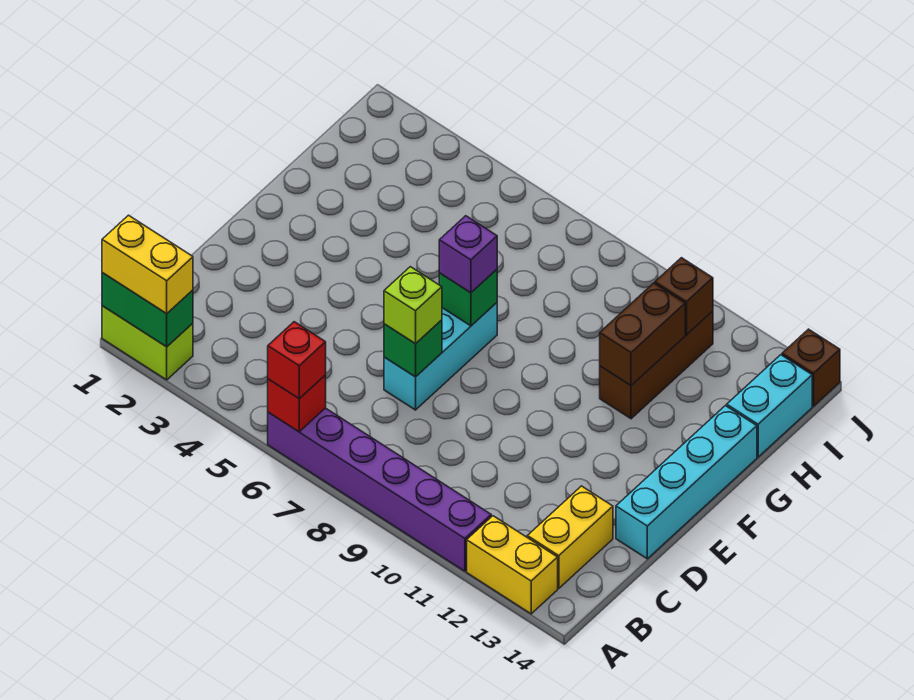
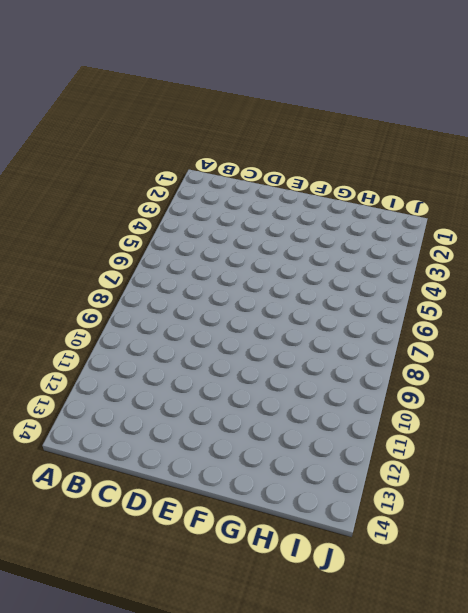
none -> lime brick A1:A2 level 1
none -> purple brick A6:A11 level 1
none -> yellow brick A12:A13 level 1

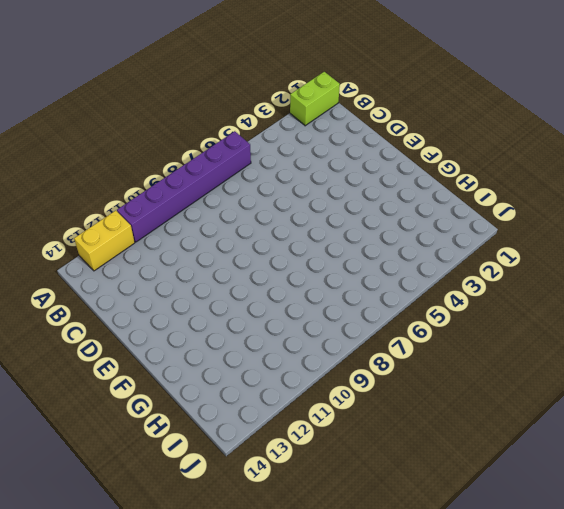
none -> yellow brick B13:C13 level 1
none -> cyan brick D7:F7 level 1
none -> cyan brick D14:G14 level 1

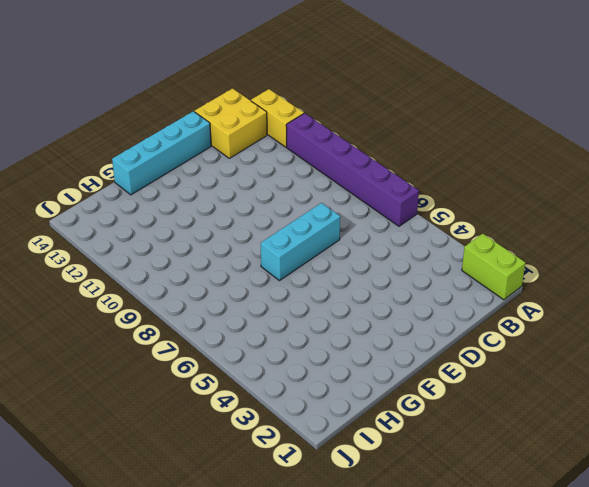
yellow brick B13:C14 level 1 -> yellow brick B13:C13 level 1
none -> brown brick G11:I11 level 1
none -> cyan brick H14:I14 level 1
none -> brown brick J14 level 1

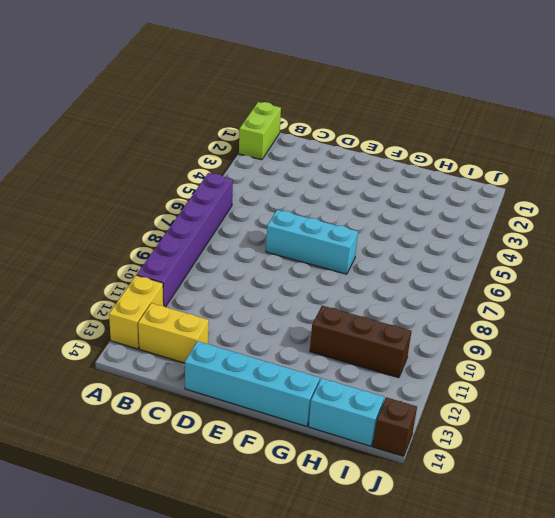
none -> green brick A1:A2 level 2
none -> red brick A6 level 2
none -> green brick D7 level 2

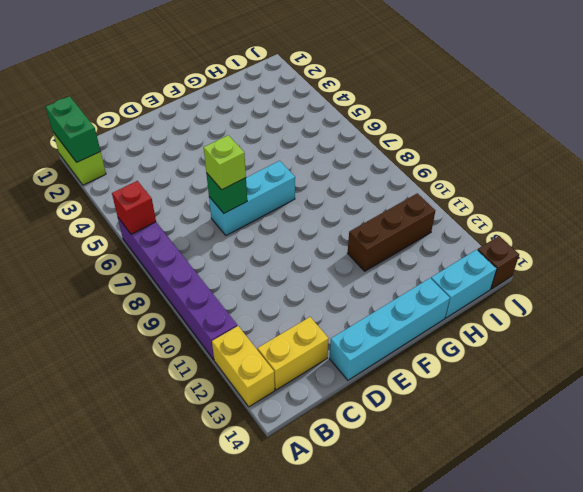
none -> green brick F7 level 2
none -> brown brick G11:H11 level 2
none -> brown brick I11 level 2

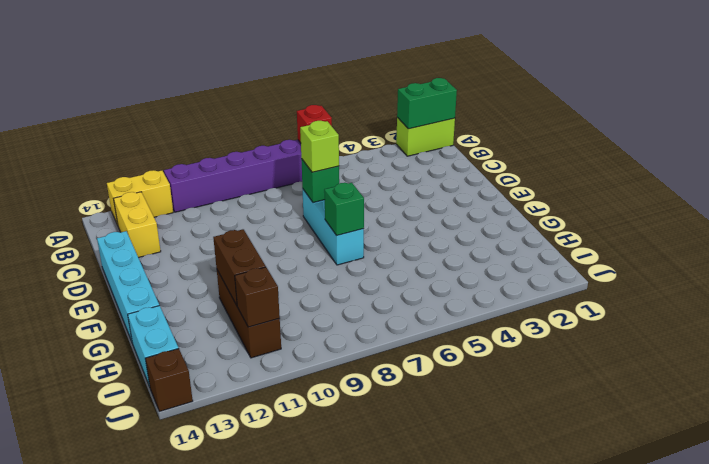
none -> yellow brick A1:A2 level 3
none -> red brick A6 level 3
none -> purple brick F7 level 3

